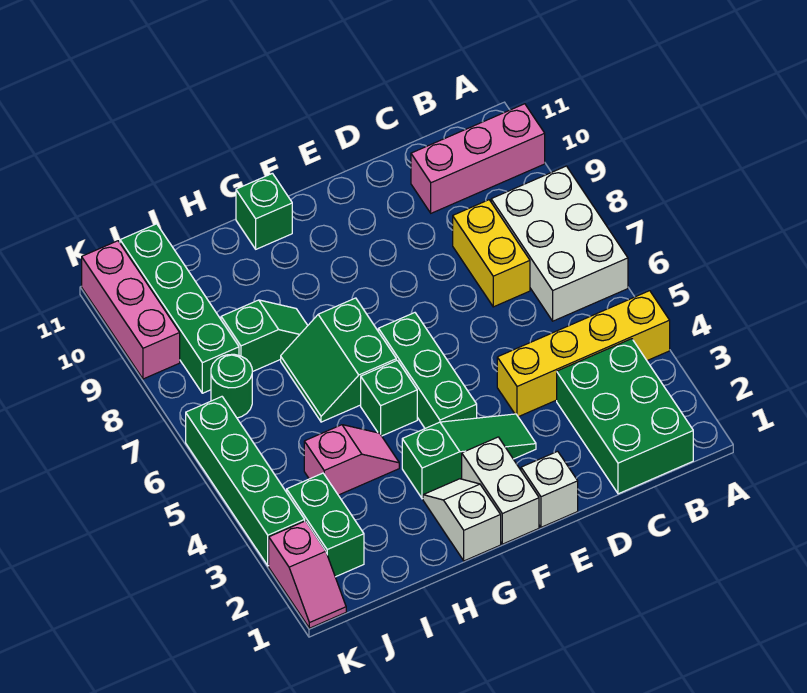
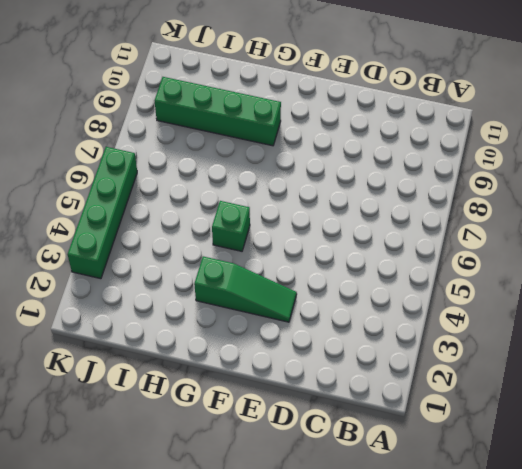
green brick G9:J9 level 1 -> green brick J8:J11 level 1
none -> yellow brick A4:D4 level 1
none -> white brick A6:B8 level 1
none -> pink brick A10:C10 level 1

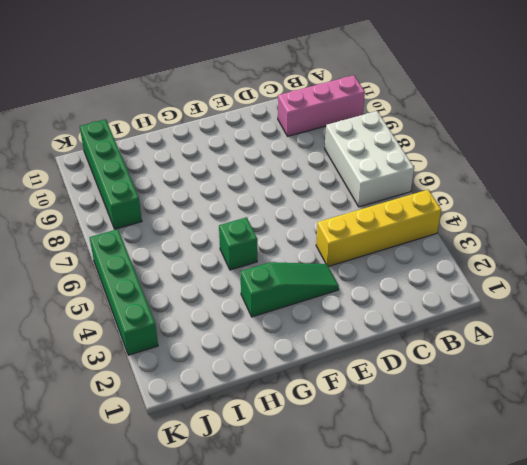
none -> green brick B1:C3 level 1
none -> yellow brick C7:C8 level 1
none -> white brick E1 level 1

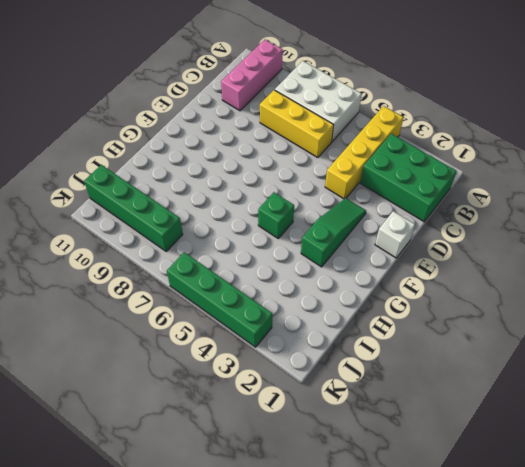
yellow brick C6:C8 level 1 -> yellow brick C7:C8 level 1
none -> white brick F1:F2 level 1
none -> green brick F4:F6 level 1
none -> white slope G1:G2 level 1 top 1

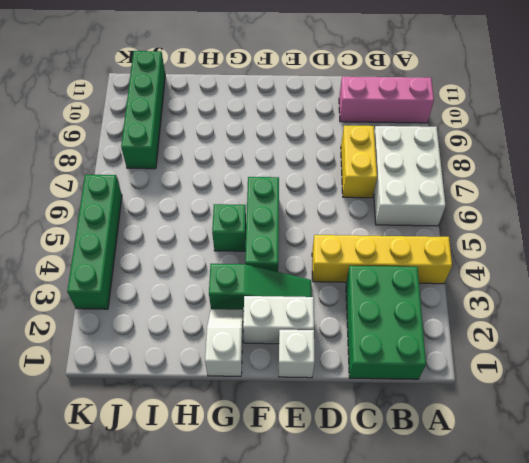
white brick E2:F2 level 1 -> white brick F1:F2 level 1
none -> green slope G6:H7 level 1 top G
none -> green brick G11 level 1
none -> pink slope H4:I4 level 1 top I

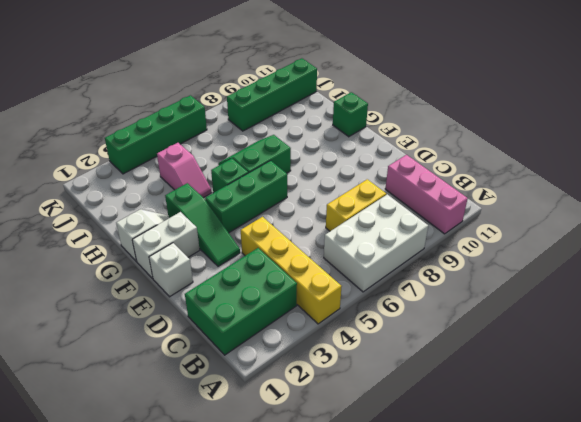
none -> green slope H8:I8 level 1 top I
none -> green brick J2:J3 level 1
none -> green round brick J7 level 1

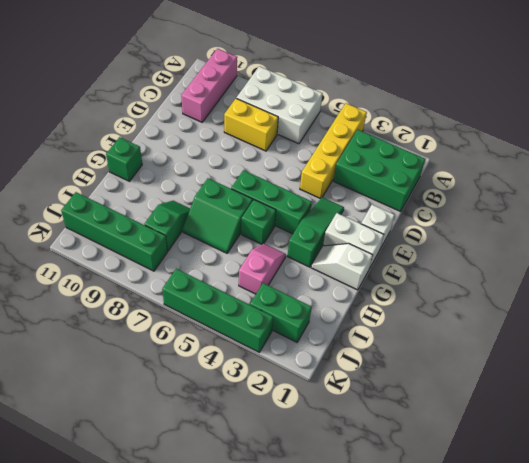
none -> green round brick J7 level 1
none -> pink slope K1:K2 level 1 top 2
none -> pink brick K9:K11 level 1

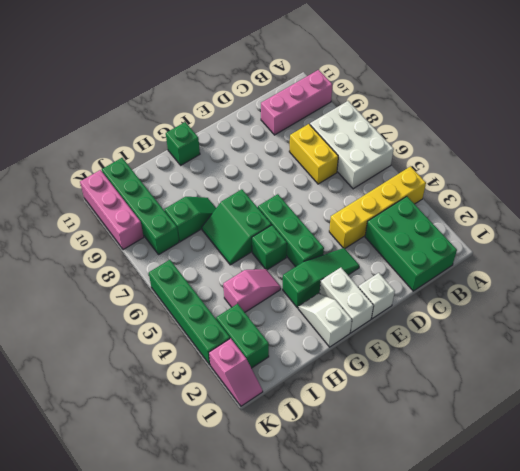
none -> green round brick J7 level 1

